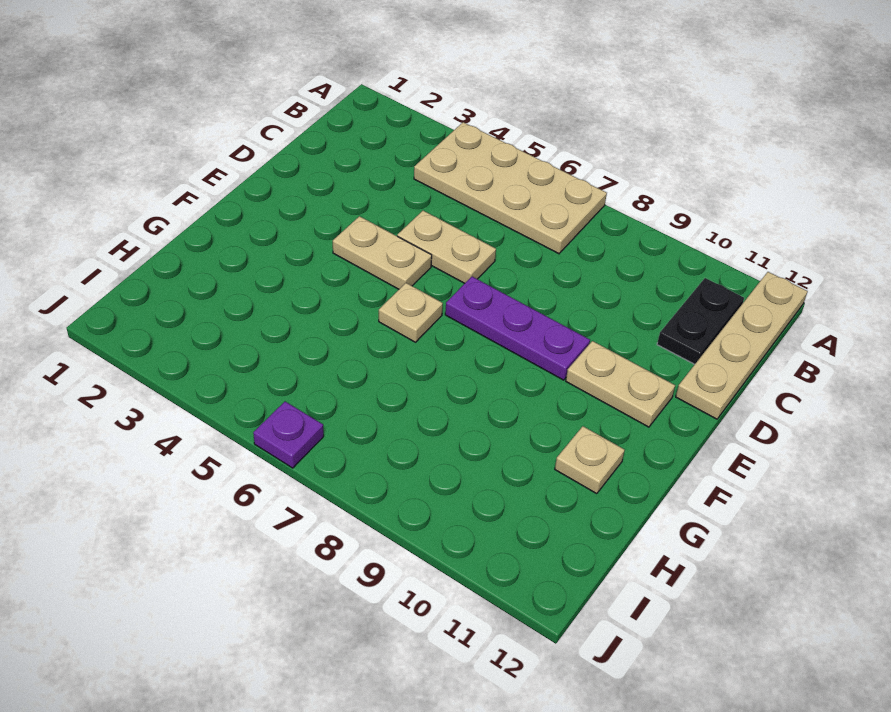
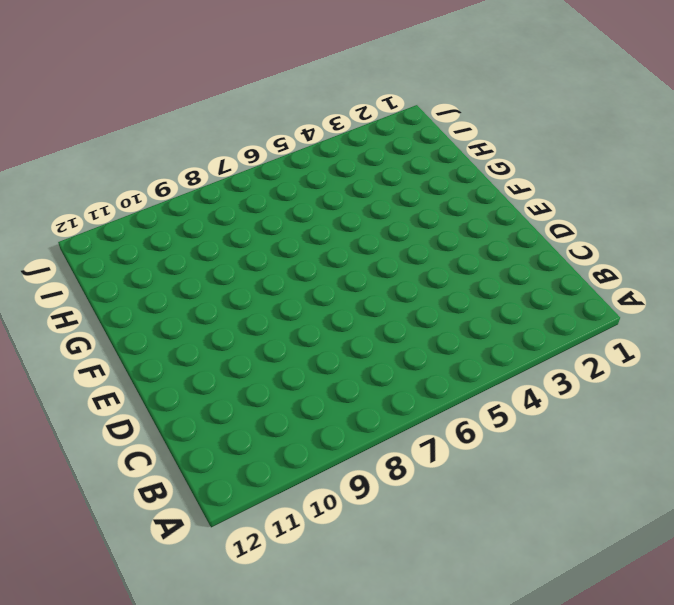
none -> tan plate A4:B7 level 1
none -> tan plate A12:D12 level 1

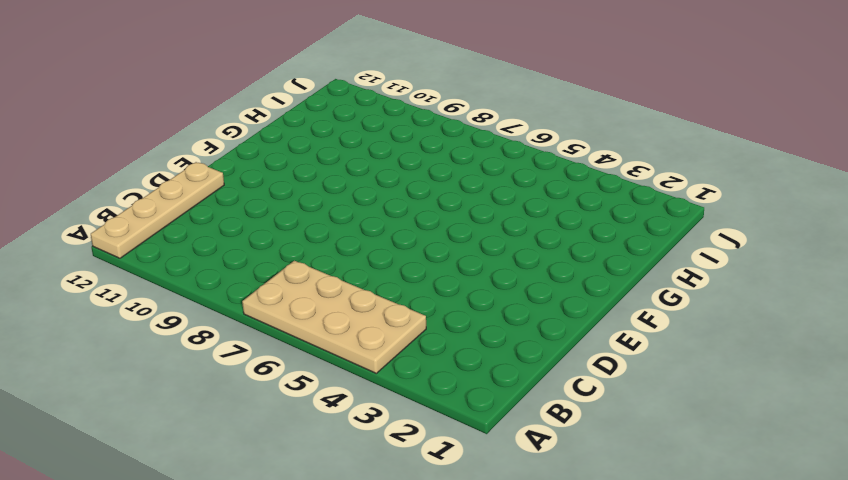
none -> black plate B11:C11 level 1
none -> tan plate D5:D6 level 1

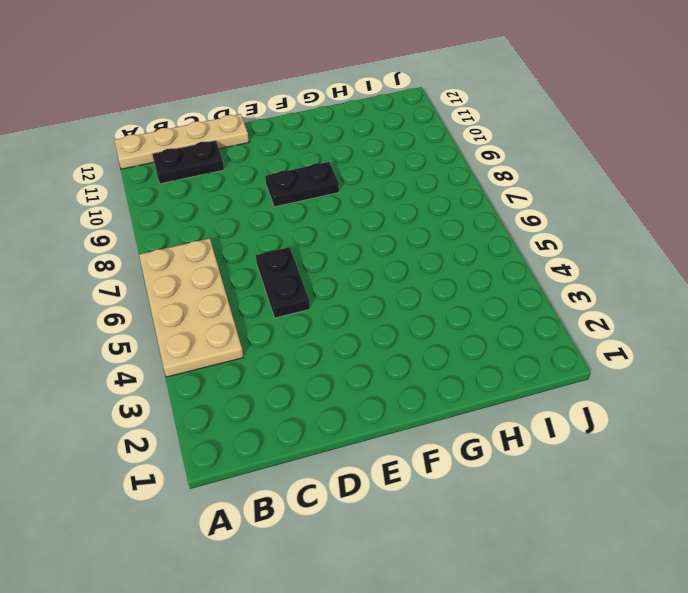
black plate D5:D6 level 1 -> tan plate D5:D6 level 1
black plate E9:F9 level 1 -> purple plate E7:E9 level 1
none -> tan plate E4:E5 level 1
none -> tan plate E10:E11 level 1

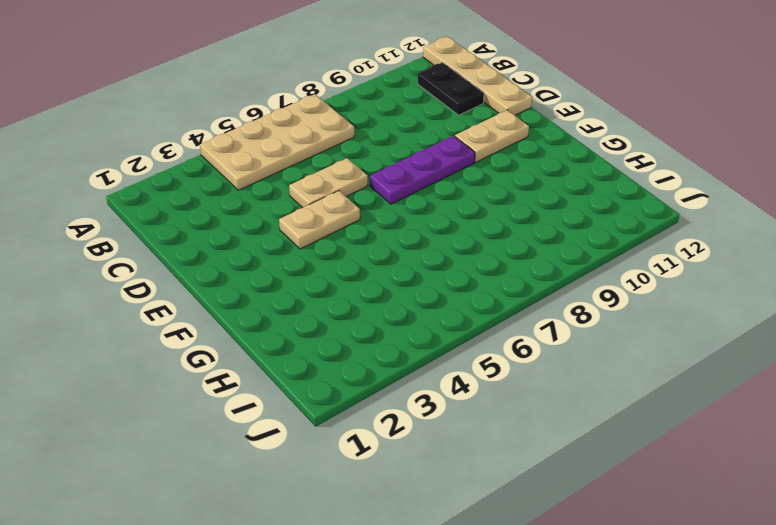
none -> tan plate F6 level 1
none -> tan plate G11 level 1

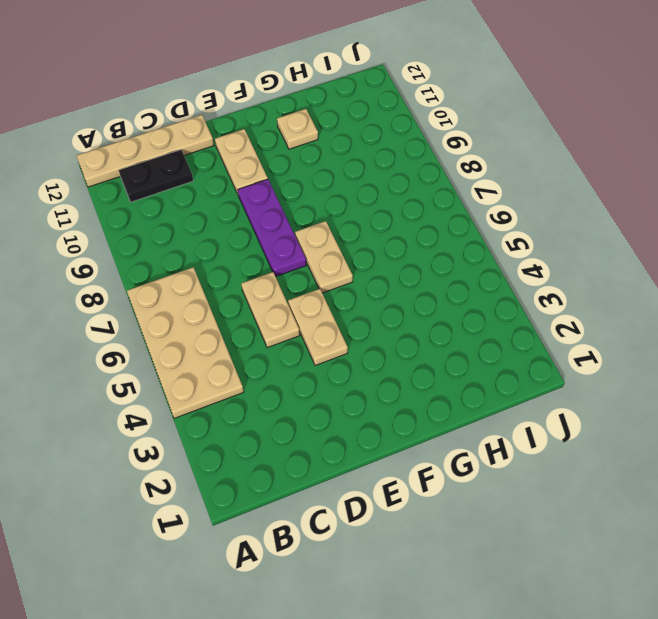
tan plate F6:F7 level 1 -> tan plate F6 level 1
none -> purple plate J6 level 1

